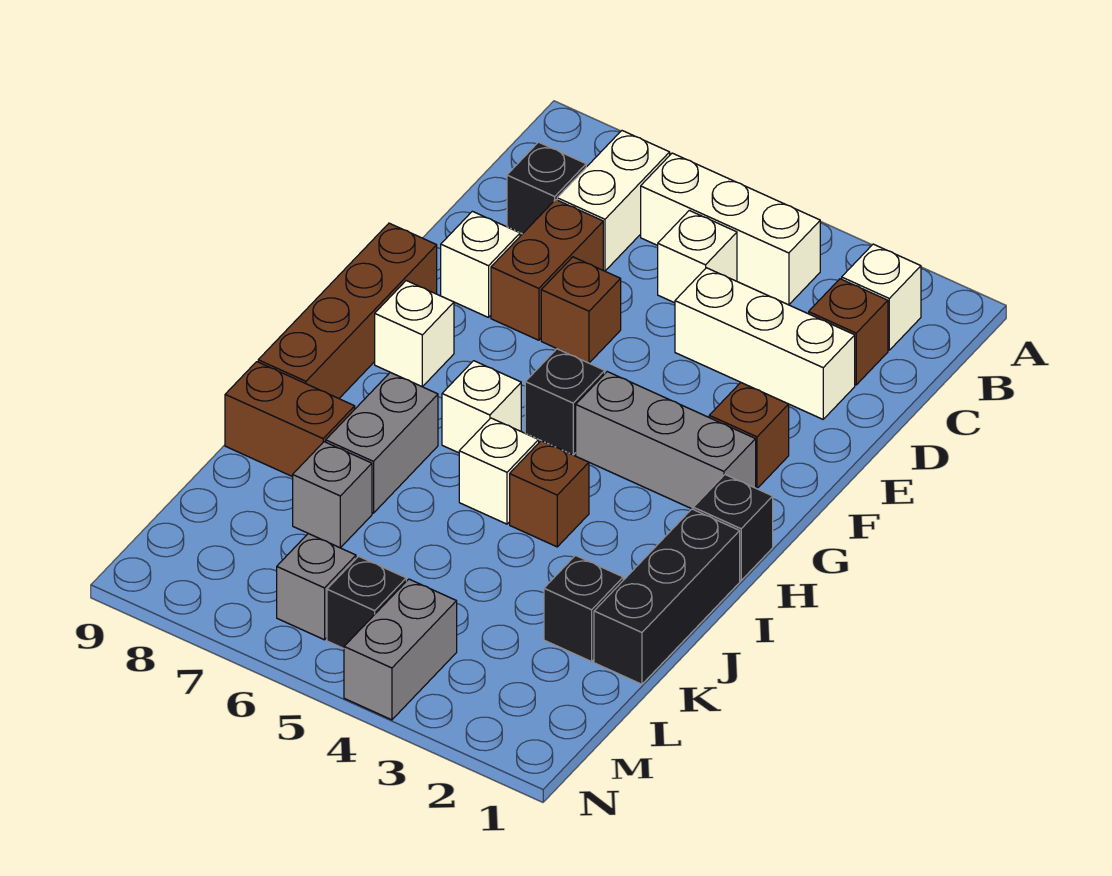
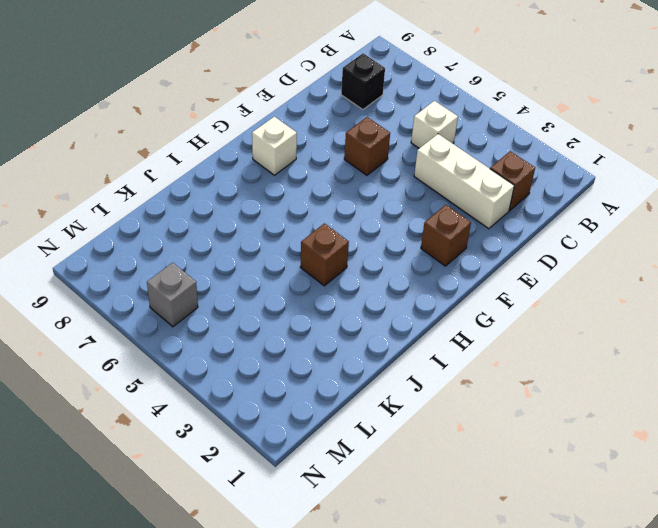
none -> white brick B2 level 1
none -> white brick B4:B6 level 1
none -> white brick B7:C7 level 1

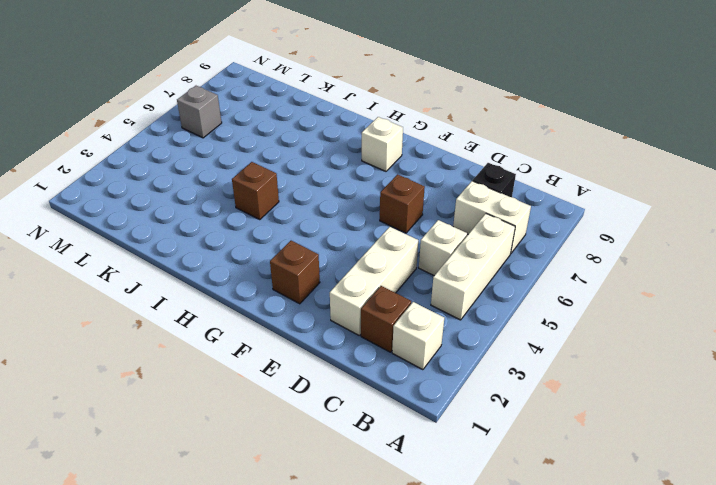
none -> brown brick D7:E7 level 1
none -> white brick E8 level 1
none -> brown brick F9:I9 level 1

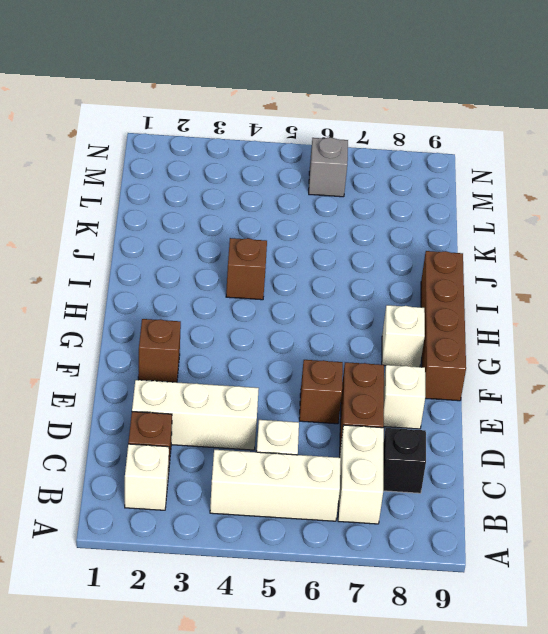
none -> grey brick G2:G4 level 1
none -> black brick G5 level 1
none -> black brick H1 level 1

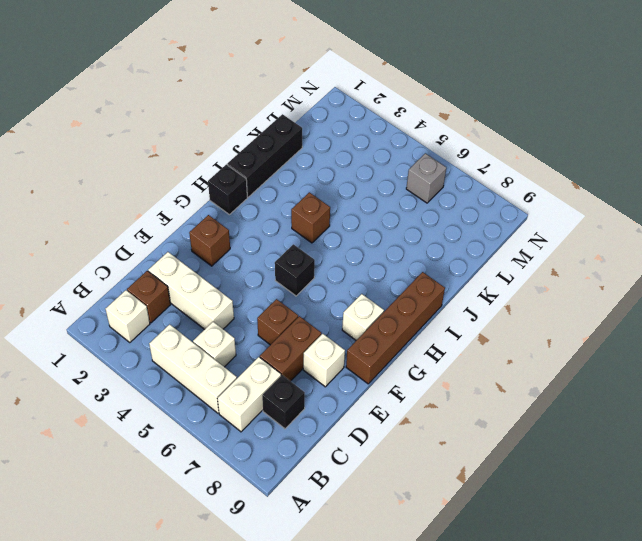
none -> grey brick G2:G4 level 1
none -> white brick H6 level 1
none -> white brick I5 level 1

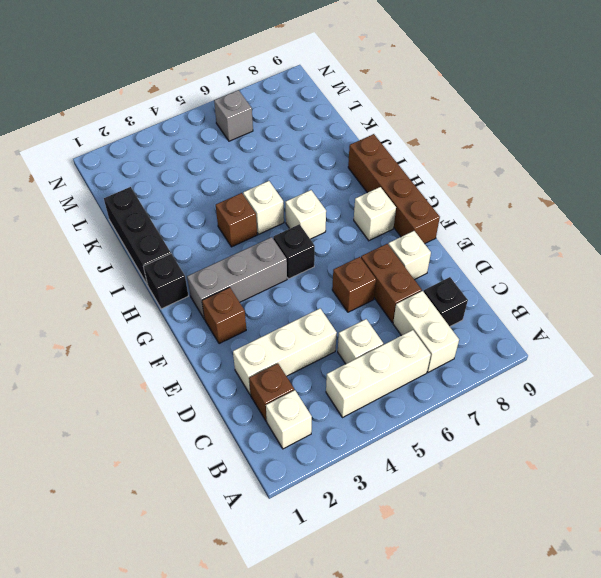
none -> grey brick I7:J7 level 1
none -> brown brick J8:J9 level 1
none -> black brick K2 level 1

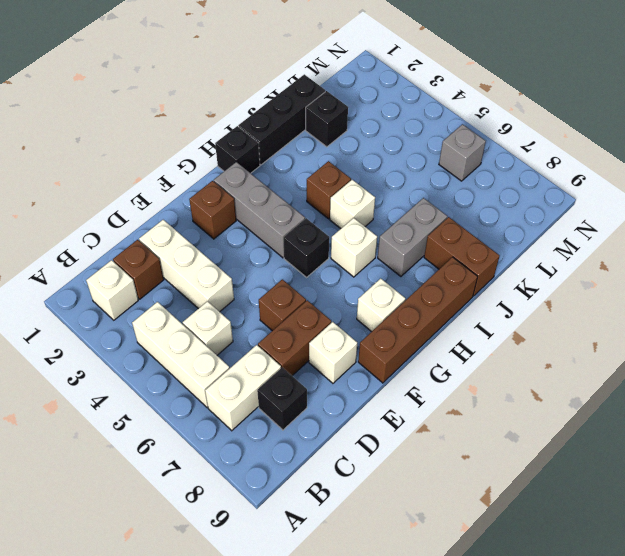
none -> grey brick K7 level 1
none -> grey brick M4:N4 level 1
none -> black brick M5 level 1

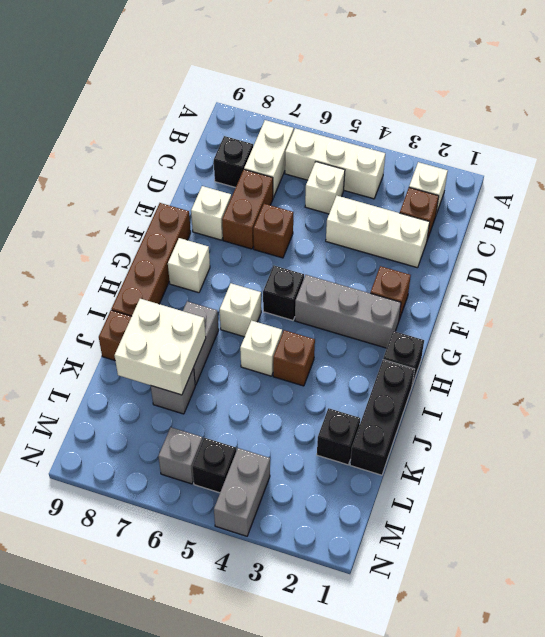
white brick J7:K8 level 2 -> none

